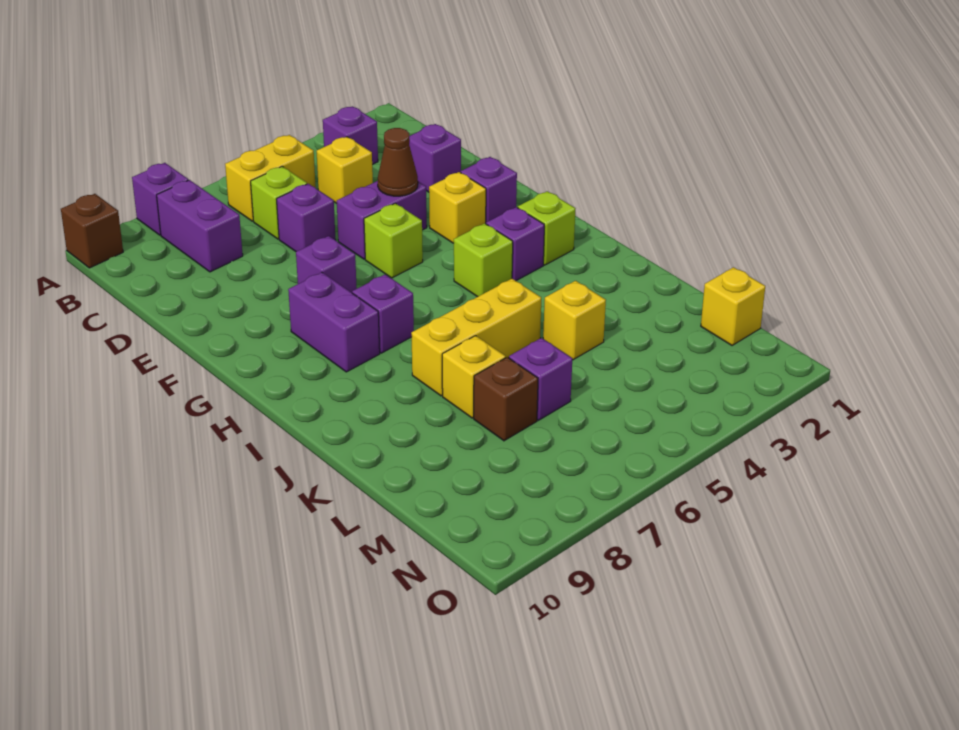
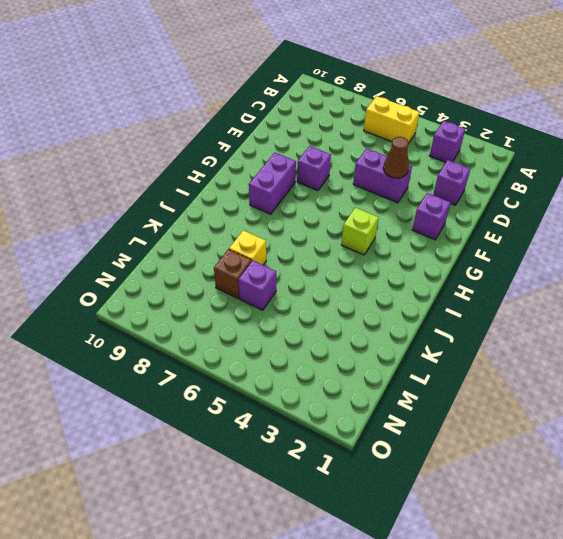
none -> purple brick A8 level 1
none -> brown brick A10 level 1
none -> purple brick B8:C8 level 1

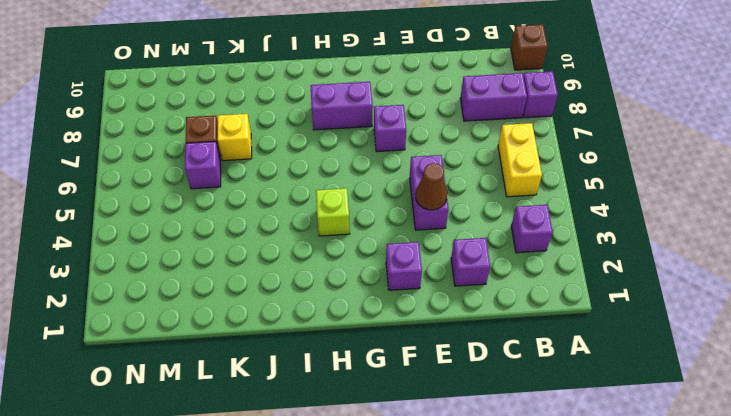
none -> yellow brick C4 level 1
none -> lime brick C6 level 1
none -> purple brick D6 level 1

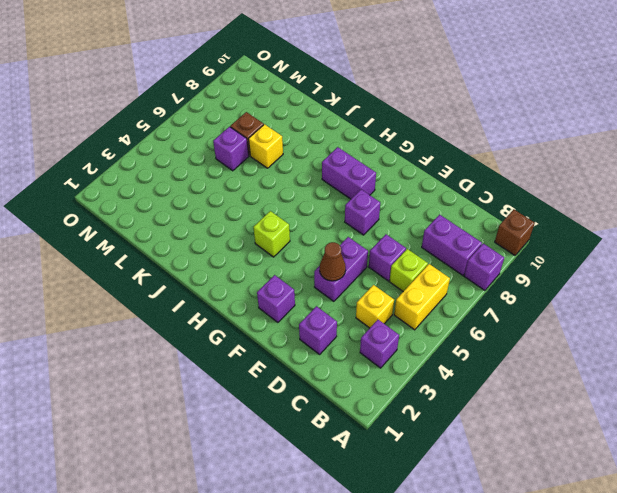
none -> yellow brick F3 level 1
none -> lime brick F5 level 1
none -> lime brick H2 level 1

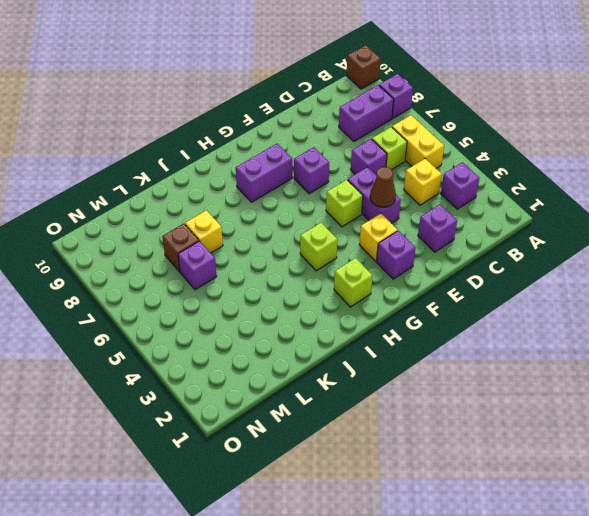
none -> purple brick H3 level 1
none -> purple brick H7 level 1
none -> yellow brick J5:J7 level 1

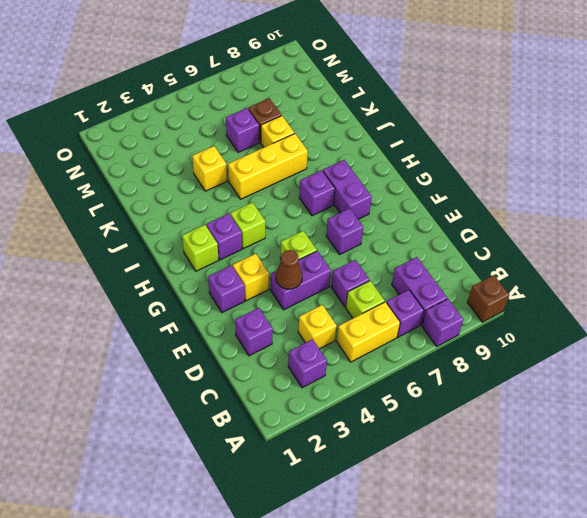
purple brick B7 level 1 -> none
none -> yellow brick M1 level 1

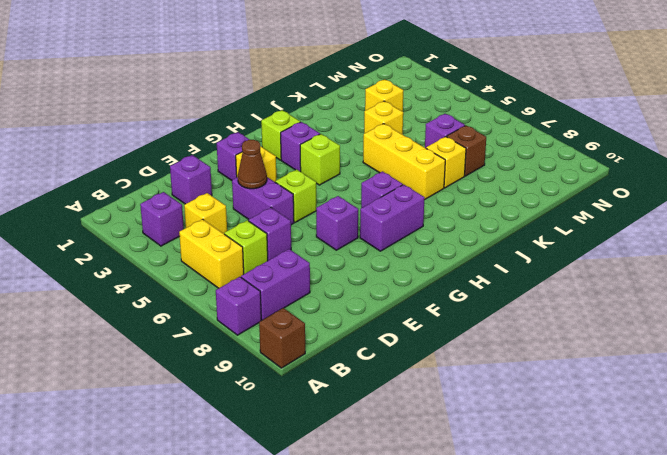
yellow brick L3 level 1 -> yellow brick M1 level 1

